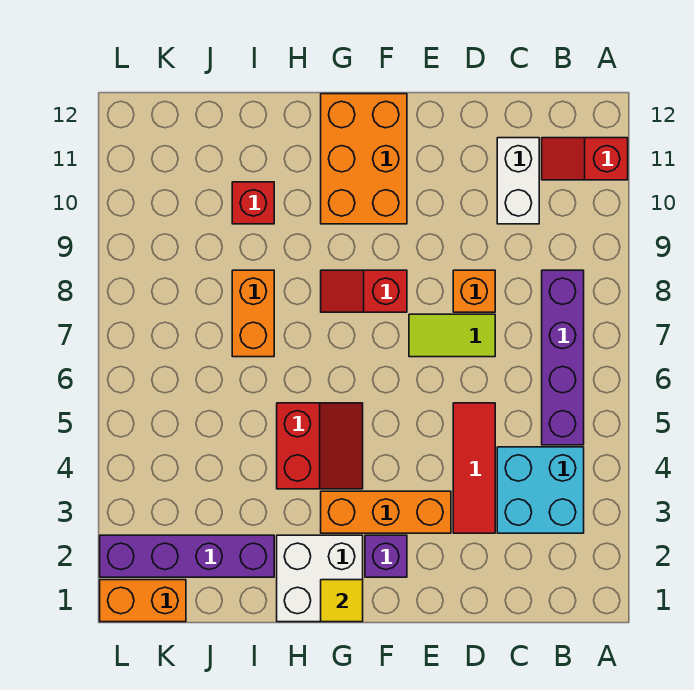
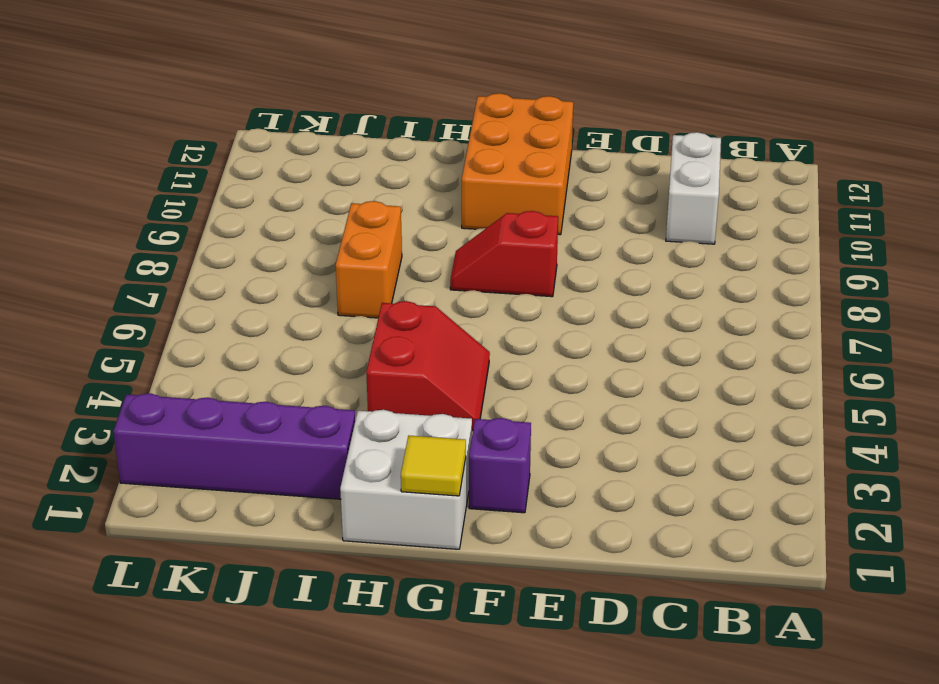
none -> red slope A11:B11 level 1 top A
none -> cyan brick B3:C4 level 1
none -> purple brick B5:B8 level 1

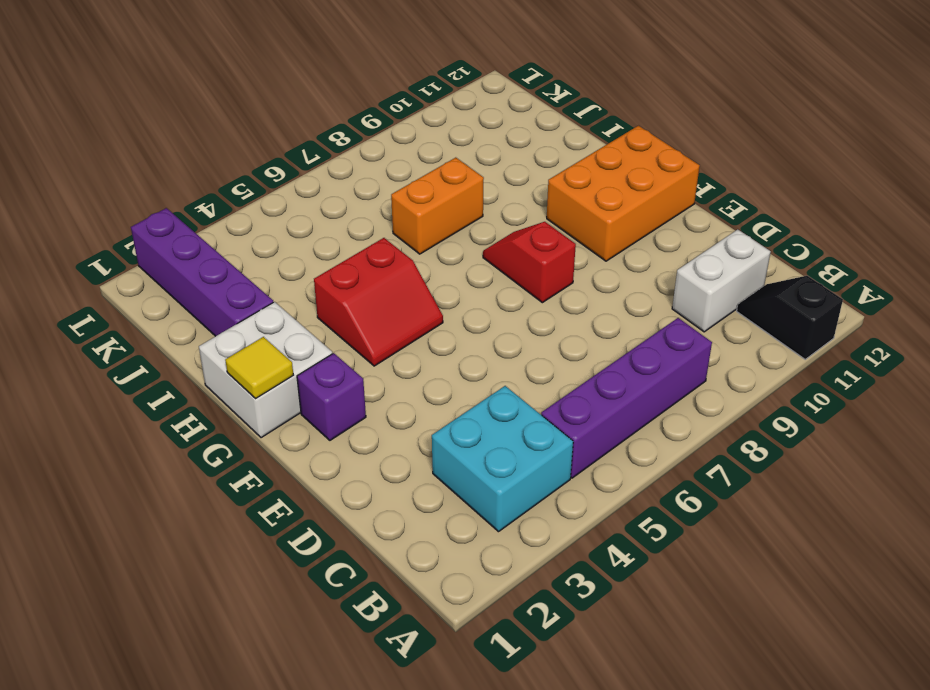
black slope A11:B11 level 1 top A -> red slope A11:B11 level 1 top A
none -> red tile D3:D5 level 1
none -> lime tile D7:E7 level 1
none -> orange brick D8 level 1

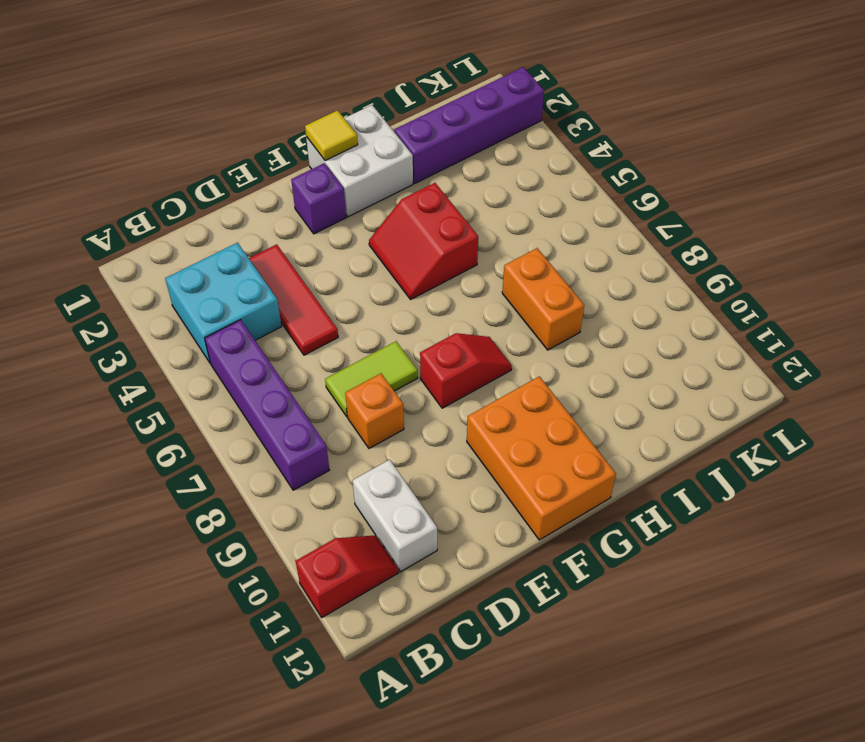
none -> orange brick E3:G3 level 1
none -> red brick I10 level 1
none -> orange brick K1:L1 level 1

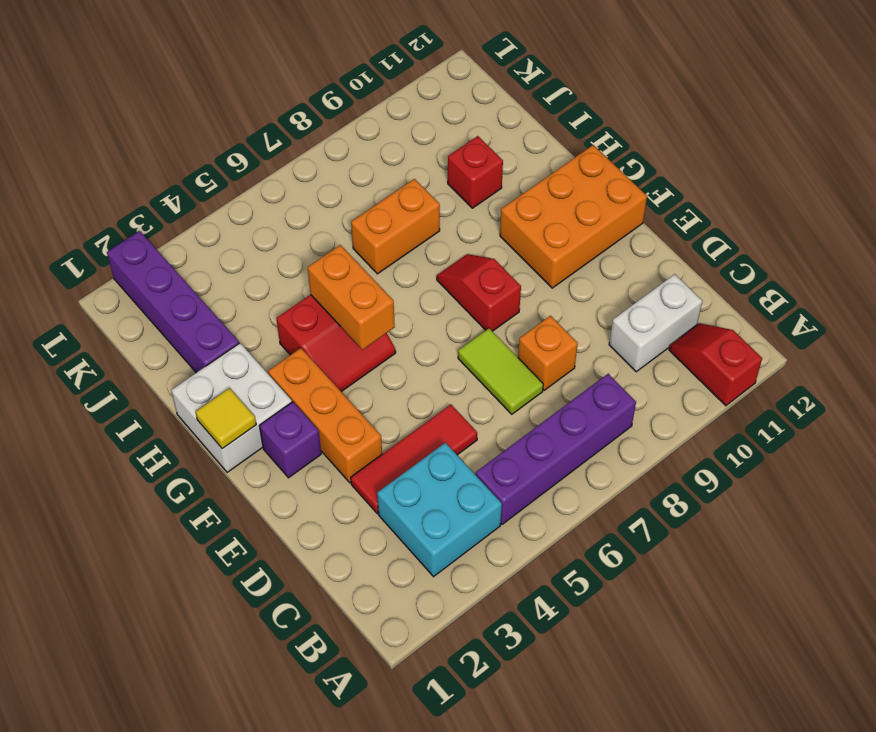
orange brick G5:H5 level 2 -> orange brick K1:L1 level 1

